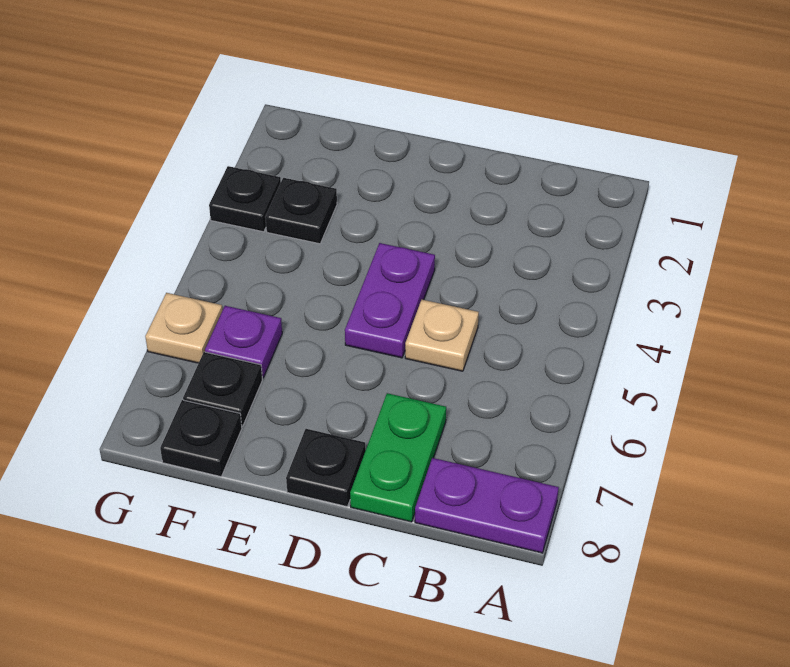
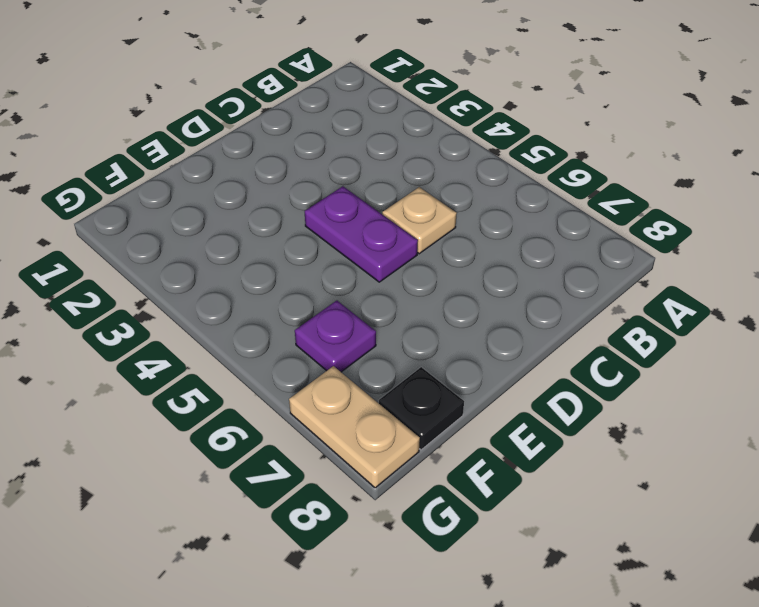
tan plate G7:G8 level 1 -> none
none -> purple plate A8:B8 level 1
none -> green plate C7:C8 level 1

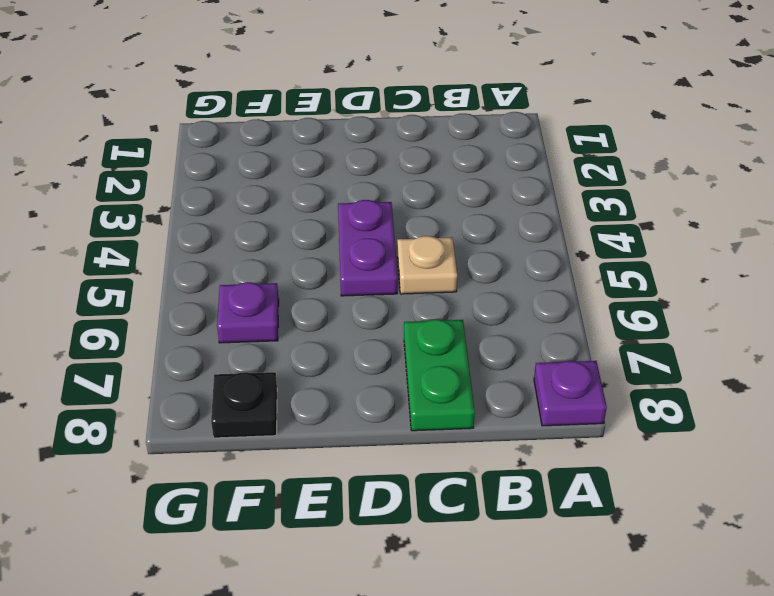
purple plate A8 level 1 -> purple plate A8:B8 level 1
none -> black plate D8 level 1
none -> black plate F3 level 1

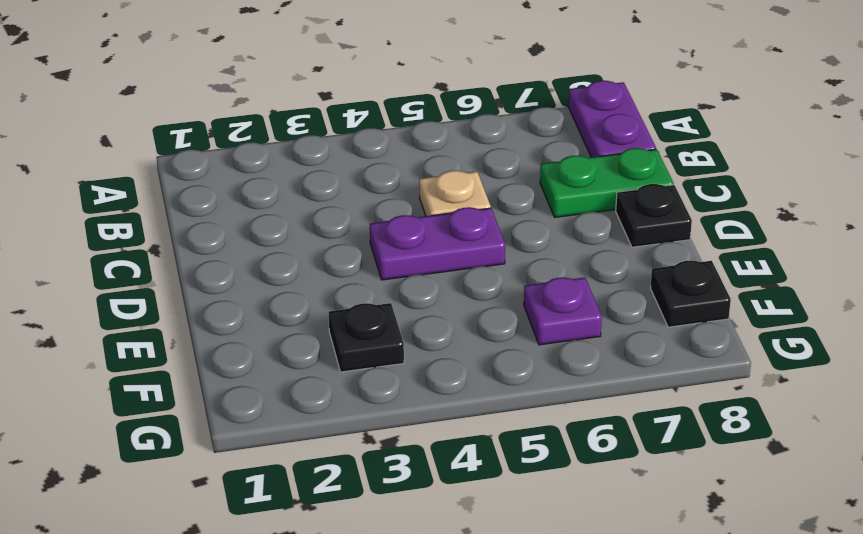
none -> black plate F7 level 1
none -> black plate G3 level 1

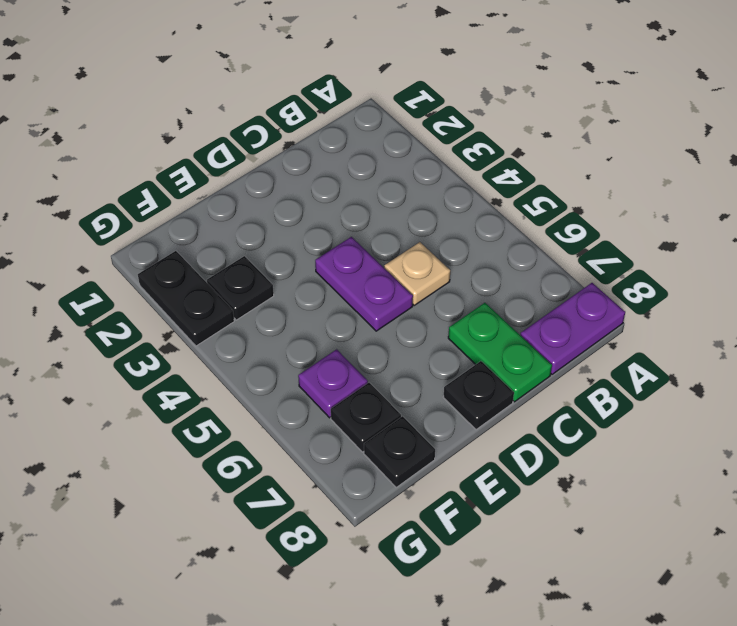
black plate G2:G3 level 1 -> black plate G3 level 1
none -> tan plate G6 level 1

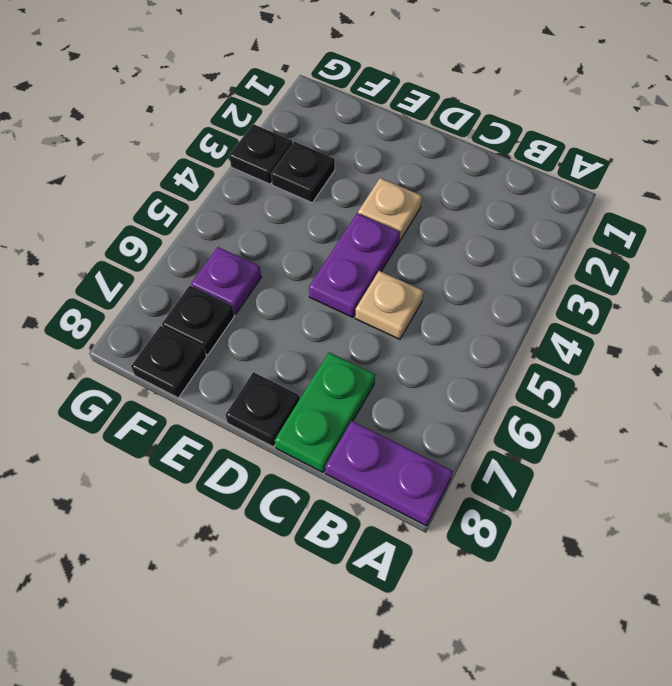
tan plate D3 level 1 -> tan plate G6 level 1

